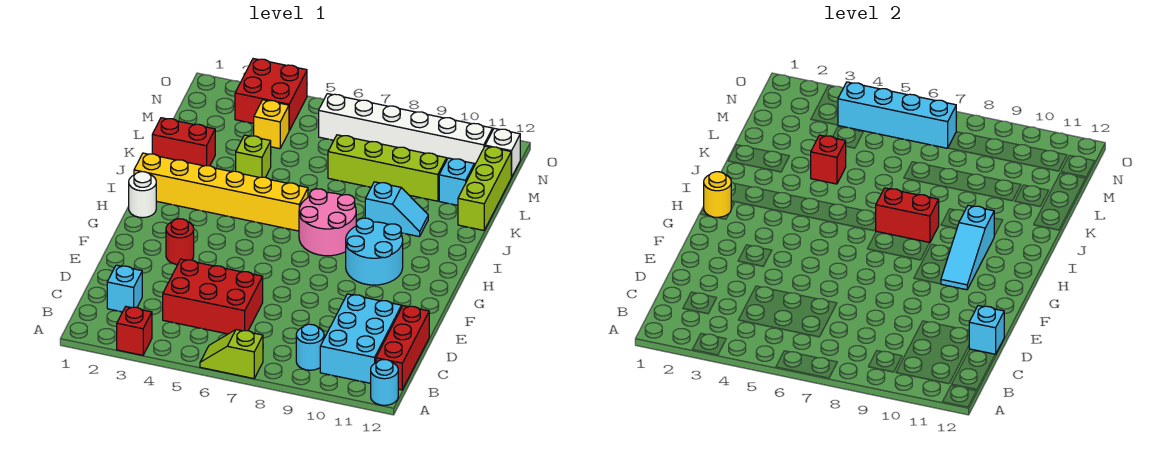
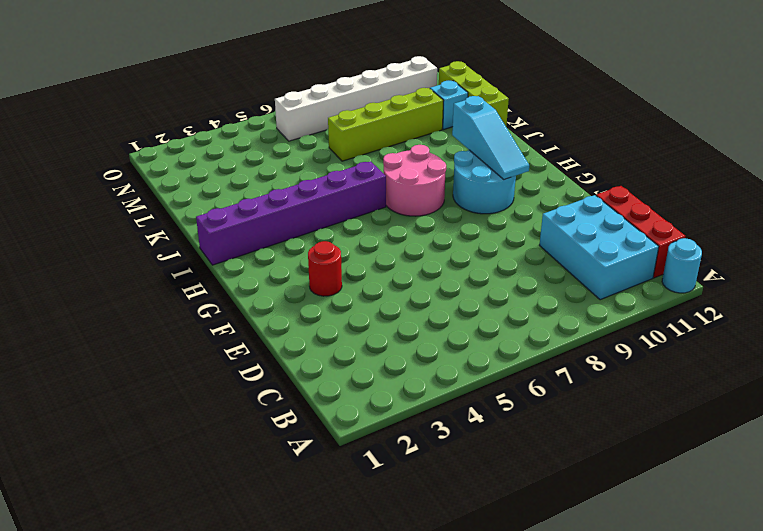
purple brick I1:I6 level 1 -> yellow brick I1:I6 level 1
none -> red brick A3 level 1
none -> lime slope A6:A7 level 1 top 7
none -> cyan round brick B9 level 1

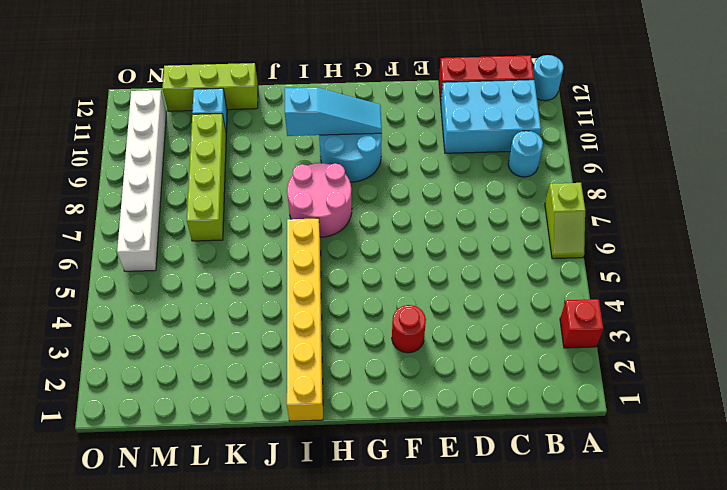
none -> cyan brick C2 level 1
none -> red brick C4:D6 level 1
none -> white round brick H1 level 1

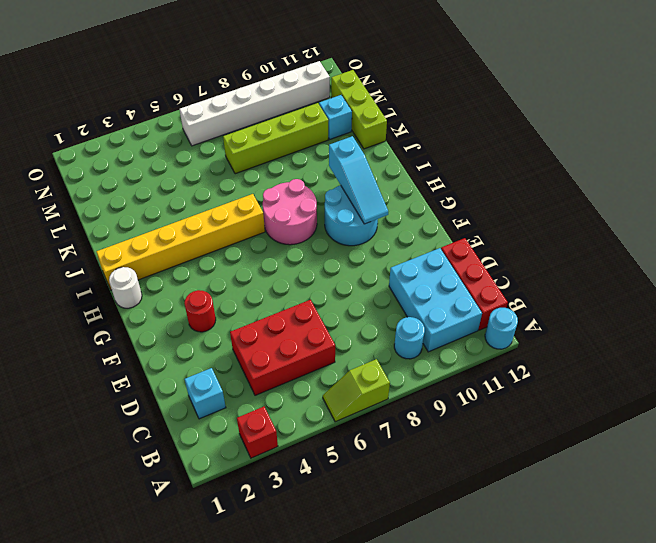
none -> cyan slope J9:J10 level 1 top 9
none -> red brick K1:K2 level 1
none -> lime brick K4 level 1

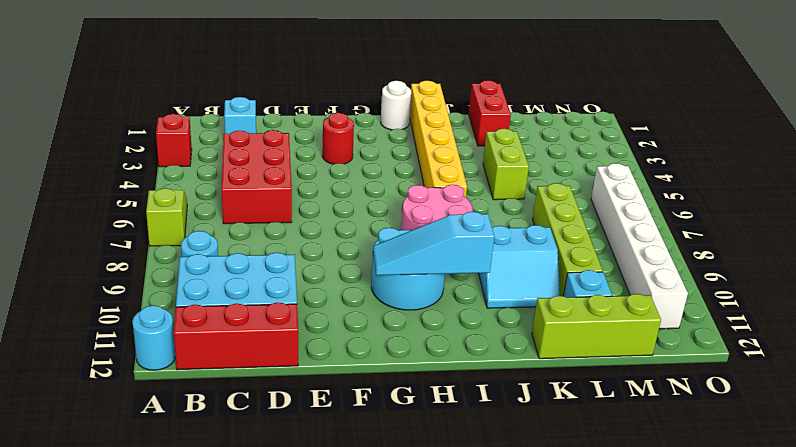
cyan slope J9:K10 level 1 top 9 -> cyan slope J9:J10 level 1 top 9
lime brick K4:K5 level 1 -> lime brick K4 level 1
none -> yellow brick M4 level 1
none -> red brick N3:O4 level 1
none -> white brick N12 level 1

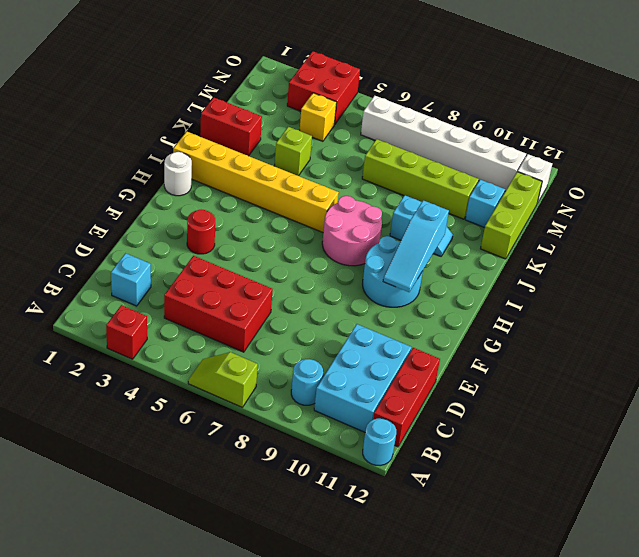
none -> cyan brick D12 level 2
none -> yellow round brick H1 level 2
none -> red brick I7:I8 level 2

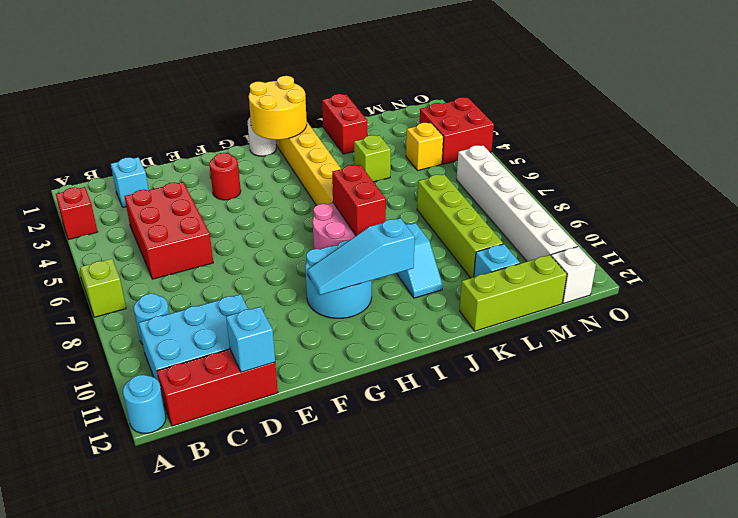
yellow round brick H1:I2 level 2 -> yellow round brick H1 level 2
none -> red brick K4 level 2
none -> cyan brick N4:N7 level 2

